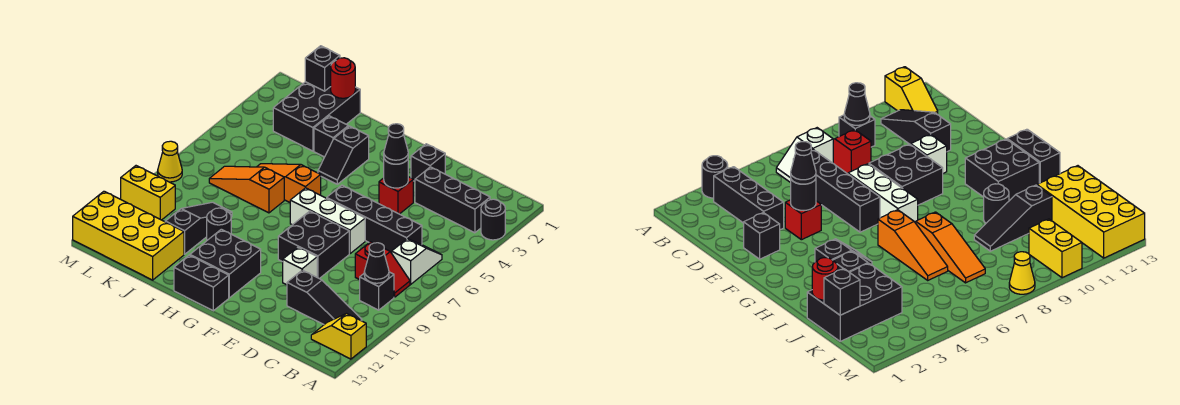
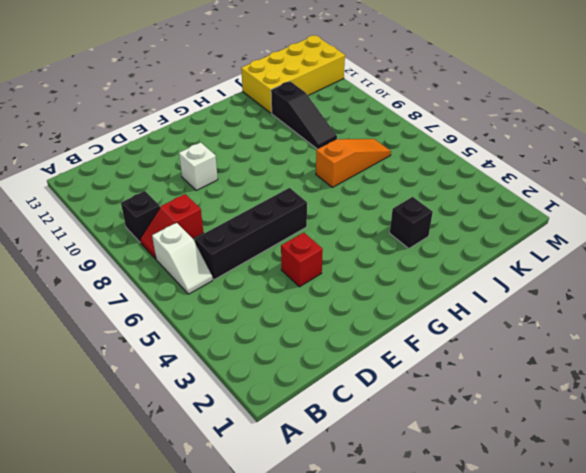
none -> black round brick A3 level 1
none -> yellow slope A12:B12 level 1 top A
none -> black brick B3:D3 level 1
none -> black slope B11:D11 level 1 top D

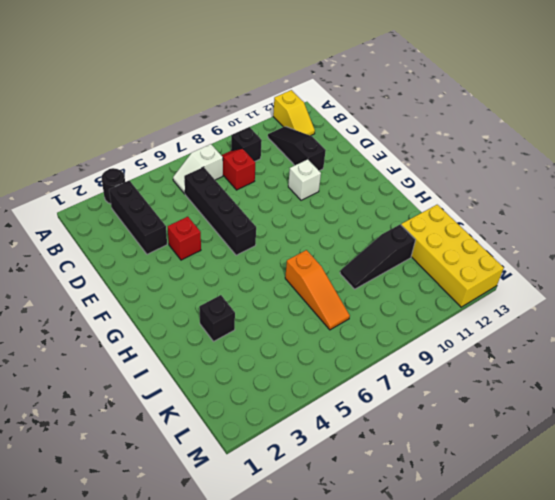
none -> black brick E2 level 1
none -> white brick E7:G7 level 1
none -> black brick E8:F9 level 1
none -> black brick G11:H12 level 1

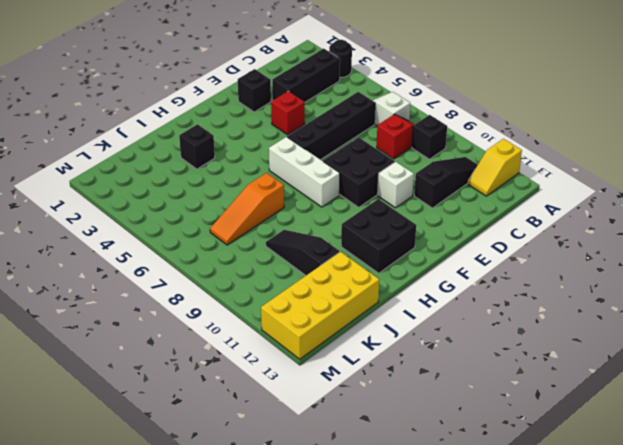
white brick G6:G8 level 1 -> white brick E7:G7 level 1
none -> black brick G13:H13 level 1
none -> black slope H3:H4 level 1 top 3
none -> orange slope H6:J6 level 1 top H
none -> black round brick I10 level 1

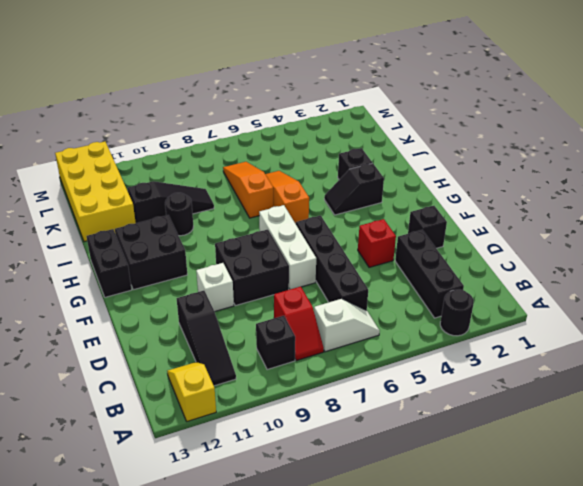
none -> black brick J1:K3 level 1
none -> yellow brick L10:M10 level 1
none -> yellow cone M8 level 1
none -> black cone B9 level 2

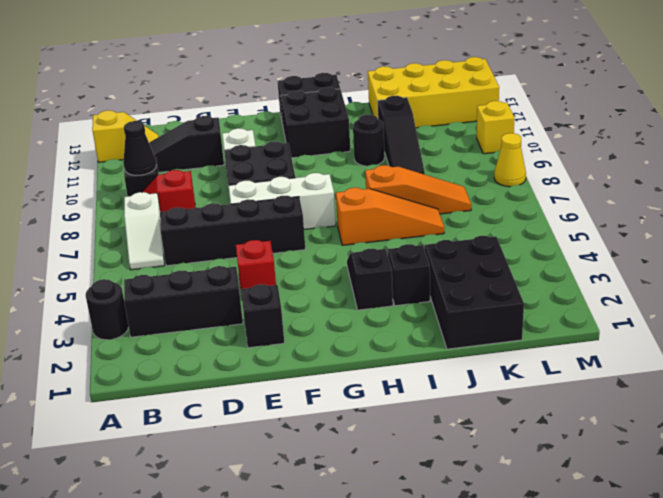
yellow brick M10 level 1 -> yellow brick L10:M10 level 1
none -> black round brick E4 level 2
none -> red round brick J1 level 2
none -> black brick K1 level 2
none -> black cone E4 level 3

